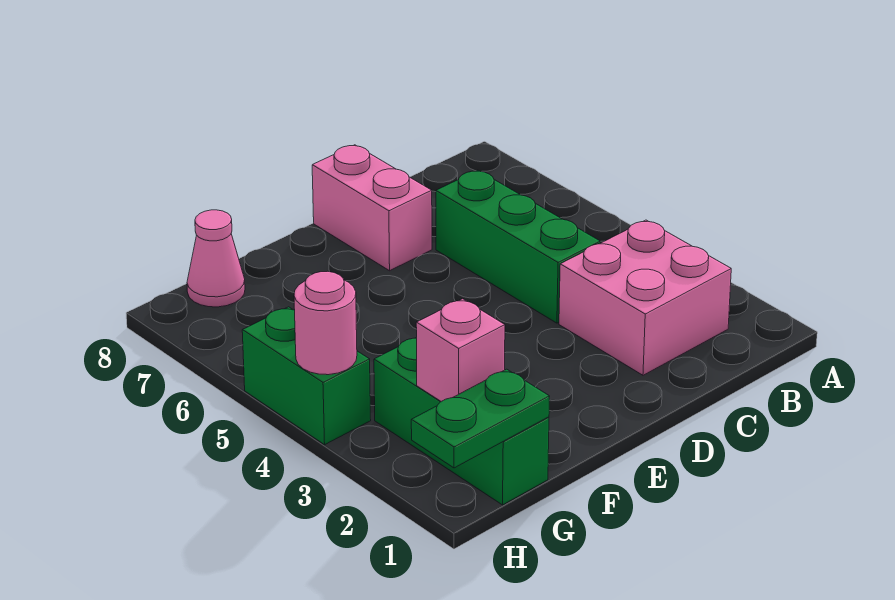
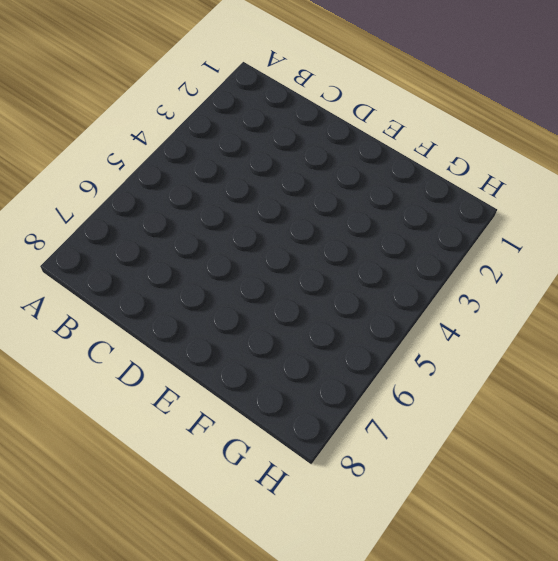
none -> pink brick B2:C3 level 1
none -> green brick C4:C6 level 1

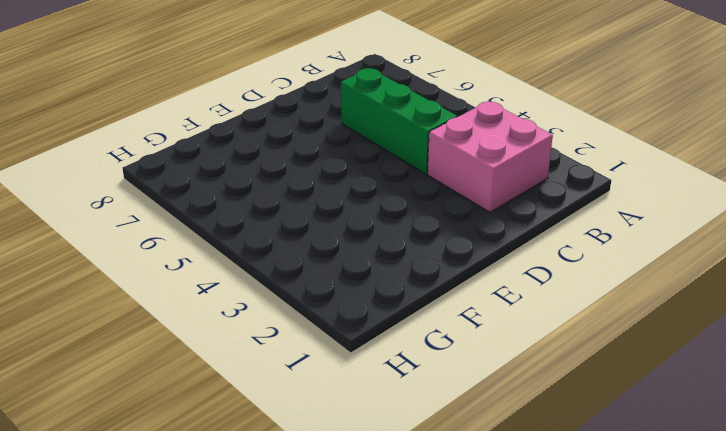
none -> pink brick D7:D8 level 1
none -> green brick G1:G3 level 1

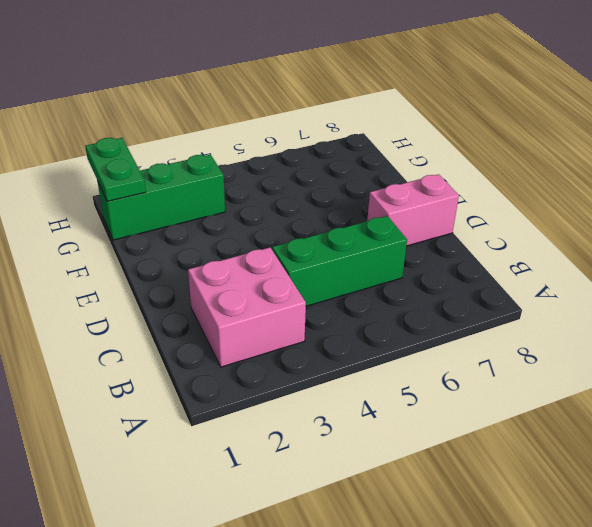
none -> pink cone G8 level 1
none -> green brick H4:H5 level 1

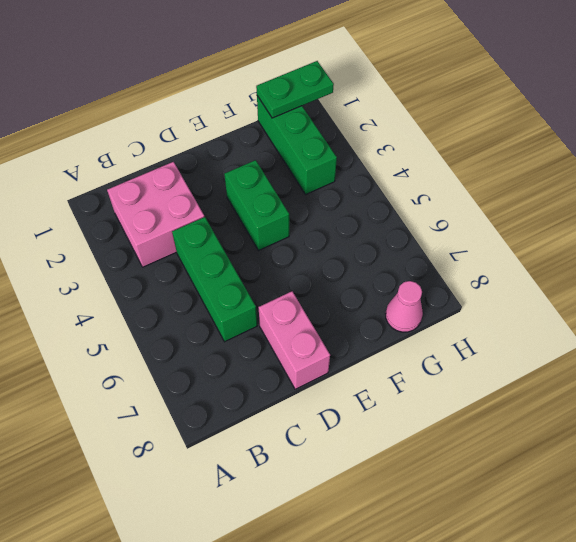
green brick E3:E4 level 1 -> green brick H4:H5 level 1
none -> pink brick G2 level 2
none -> pink round brick H4 level 2

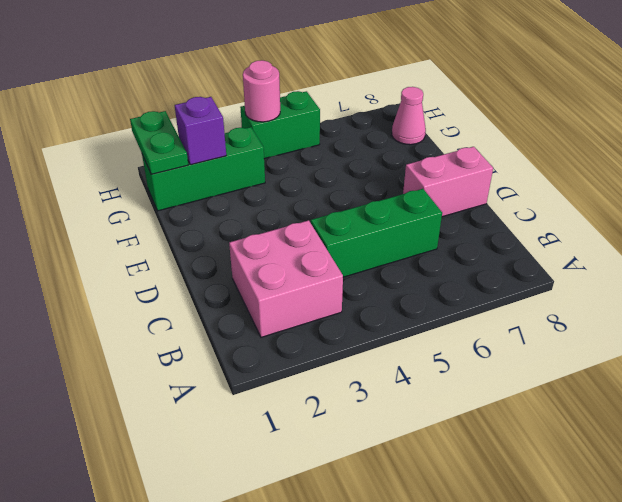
purple brick G2 level 2 -> pink brick G2 level 2

